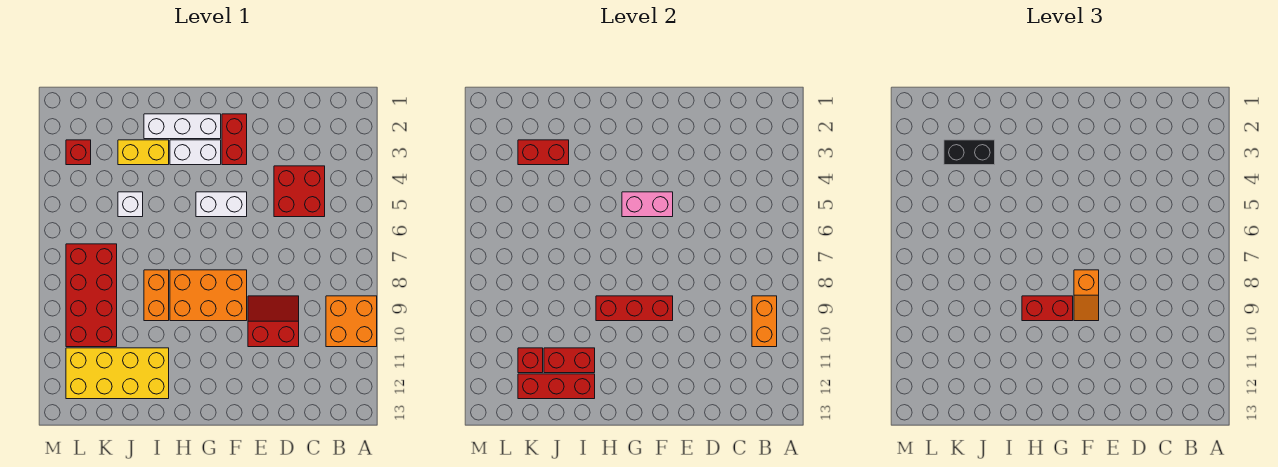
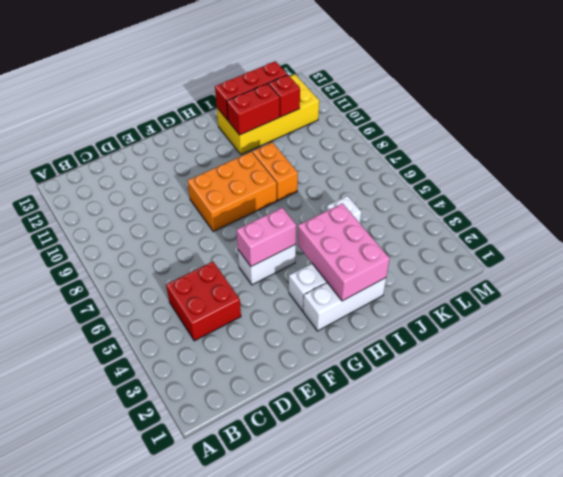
pink brick H2:I4 level 2 -> none
none -> orange brick A9:B10 level 1
none -> red slope D9:E10 level 1 top 10
none -> red brick F2:F3 level 1

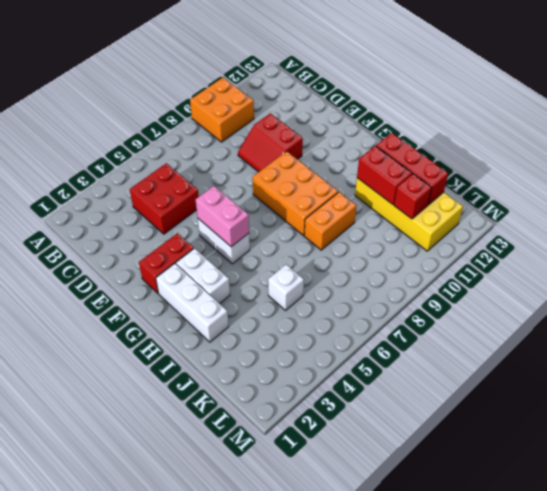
none -> yellow brick I3:J3 level 1
none -> red brick K7:L10 level 1
none -> red brick L3 level 1

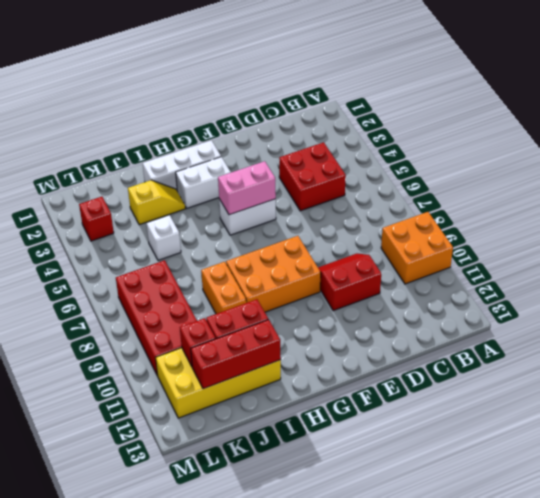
yellow slope I3:J3 level 1 top J -> yellow brick I3:J3 level 1
none -> red brick F2:F3 level 1
none -> orange brick B9:B10 level 2
none -> red brick F9:H9 level 2

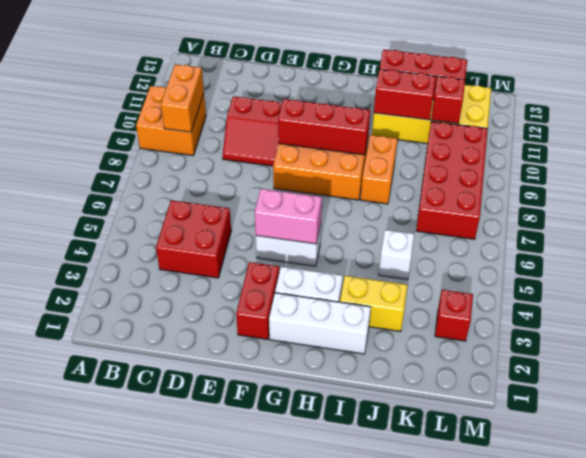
none -> red brick J3:K3 level 2
none -> orange slope F8:F9 level 3 top 8
none -> red brick G9:H9 level 3

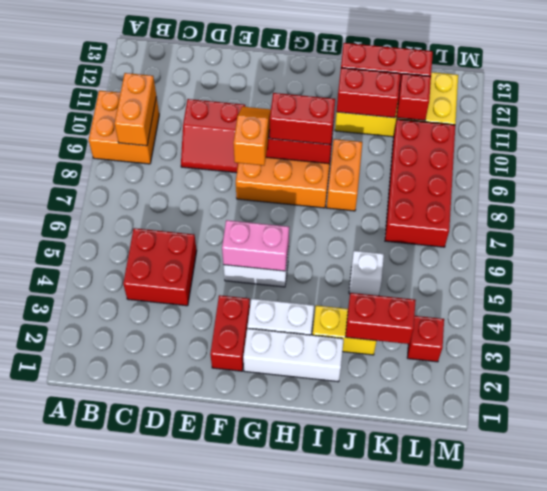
none -> black brick J3:K3 level 3

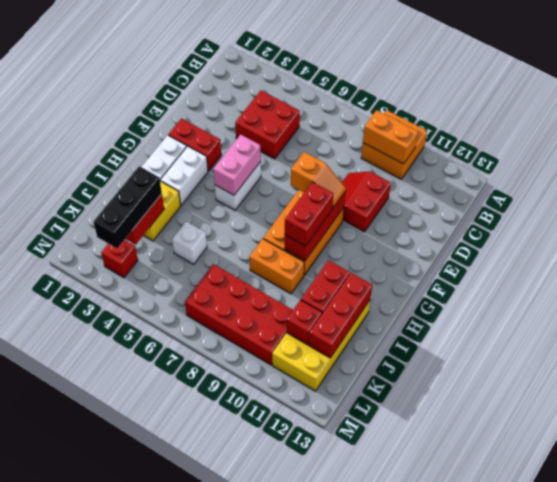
black brick J3:L3 level 3 -> black brick J3:K3 level 3

